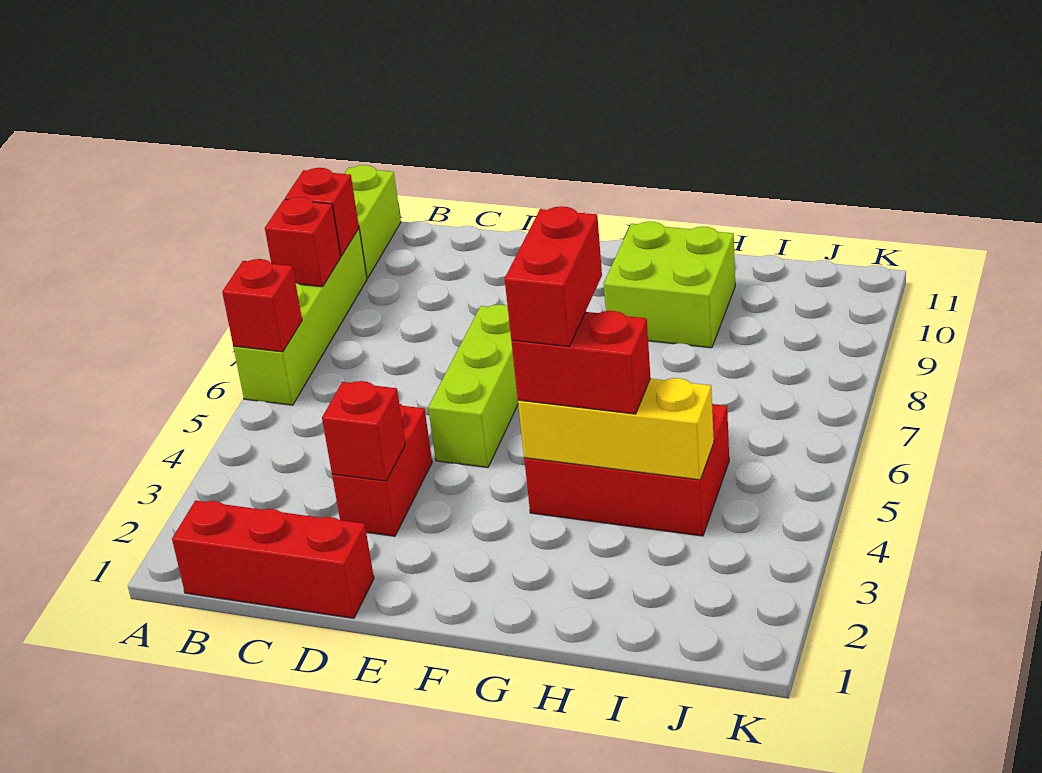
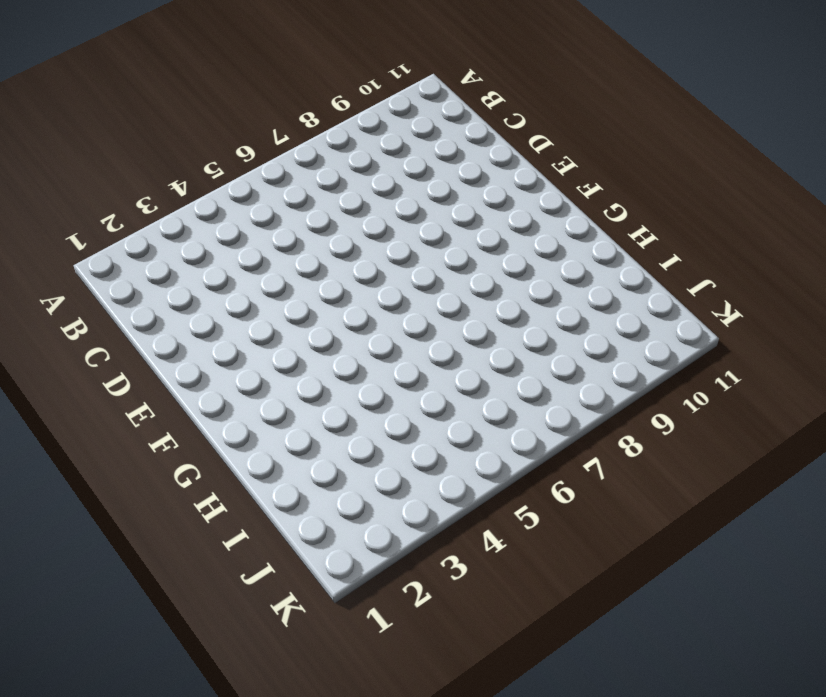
none -> lime brick A6:A9 level 1
none -> lime brick A10:A11 level 1
none -> red brick B1:D1 level 1

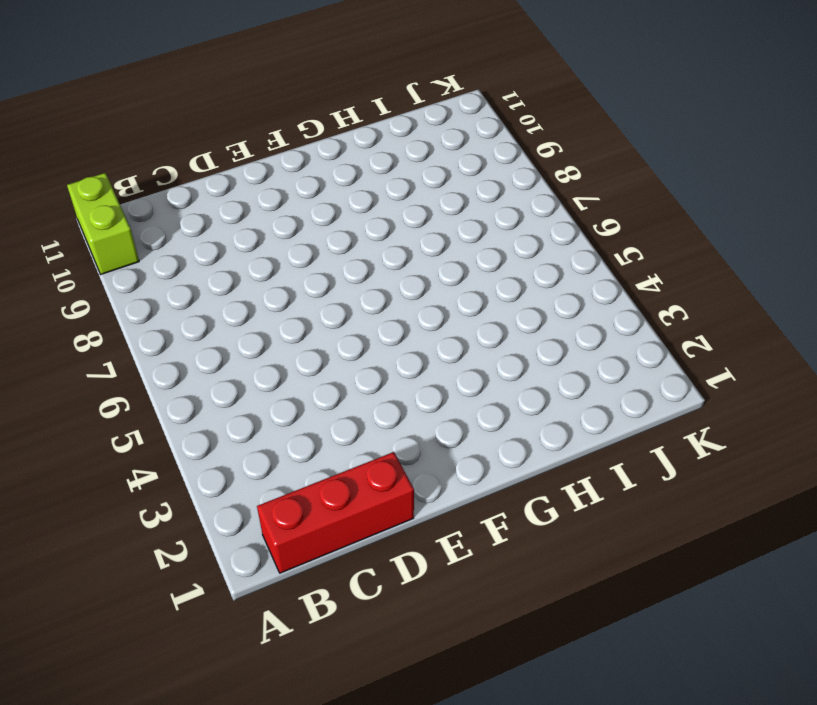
none -> lime brick A6:A9 level 1
none -> red brick D3:D4 level 1
none -> lime brick E5:E7 level 1

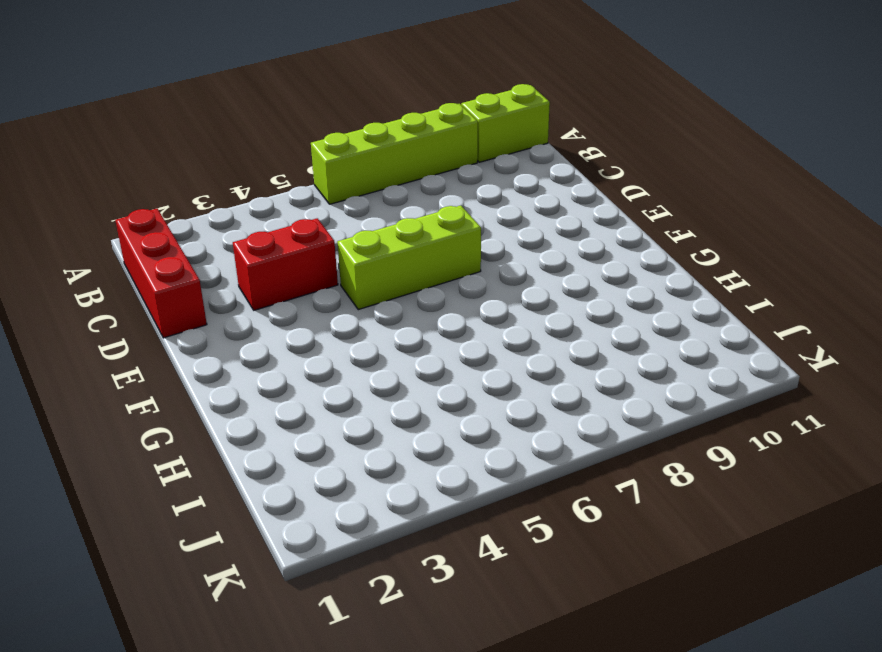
none -> red brick G4:I5 level 1
none -> lime brick G9:H10 level 1
none -> red brick A6 level 2

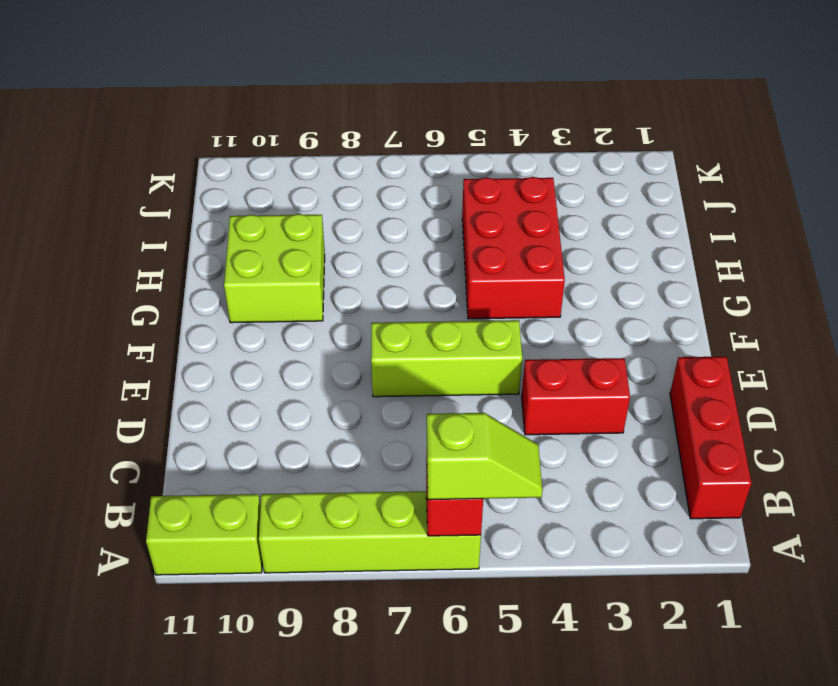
lime slope A5:A6 level 3 top 6 -> none
none -> red brick A8 level 2
none -> red brick A9 level 2
none -> red brick D3 level 2

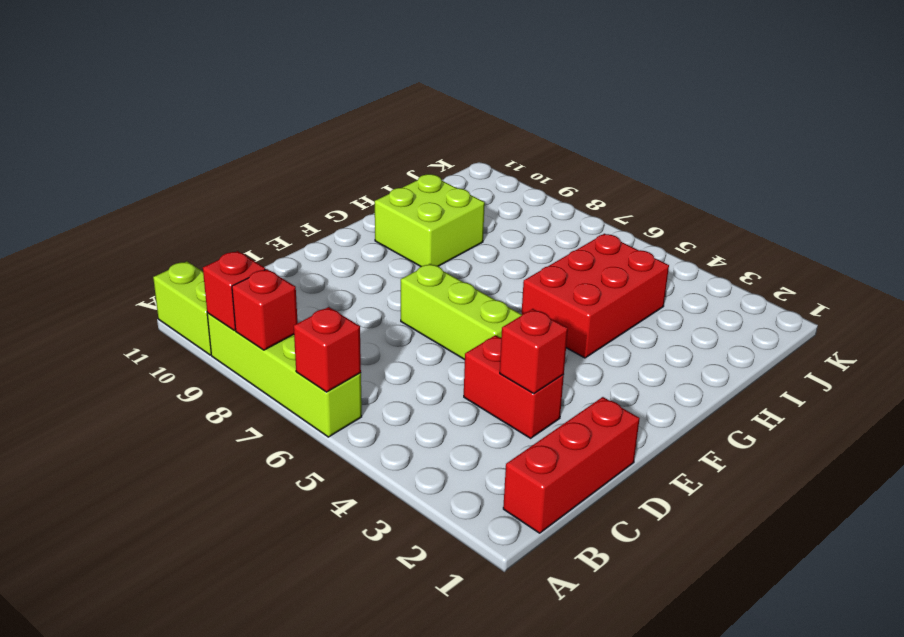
none -> yellow brick G4:I4 level 2
none -> red brick G4:H4 level 3
none -> red brick G4:G5 level 4

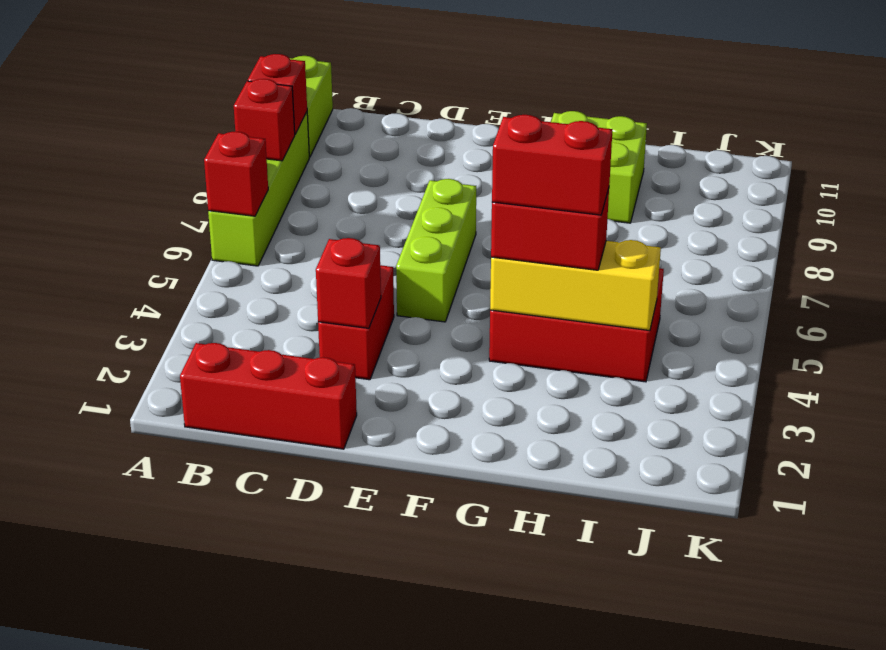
red brick G4:H4 level 4 -> red brick G4:G5 level 4

